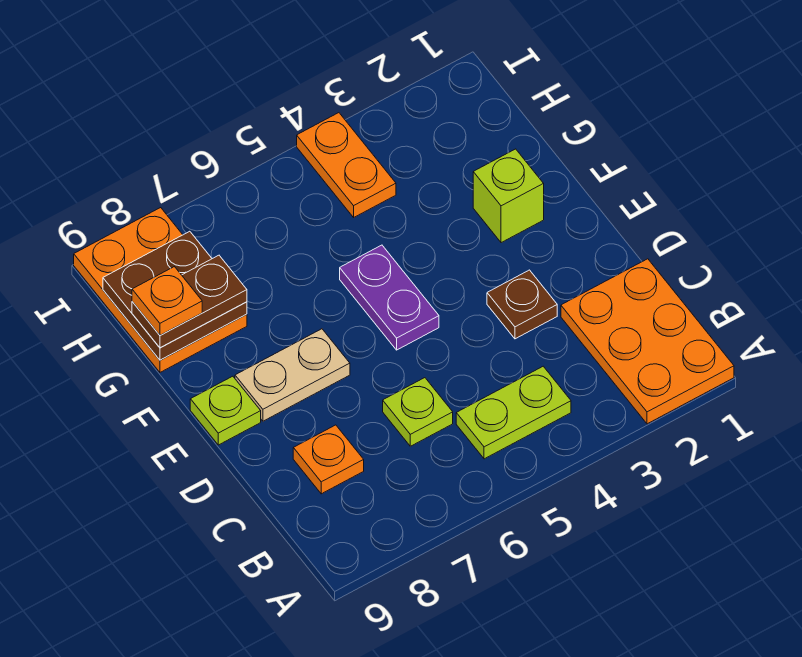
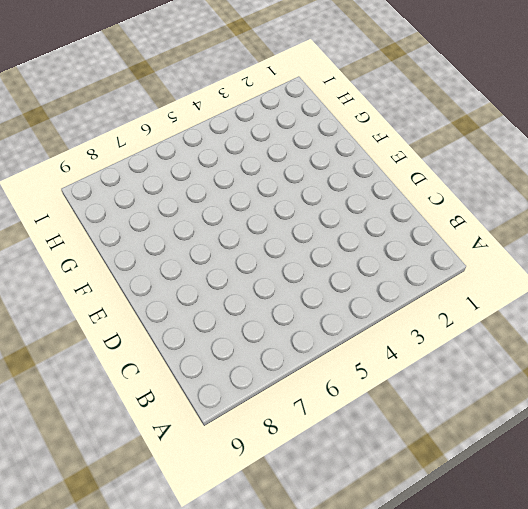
none -> orange plate A1:C2 level 1
none -> lime plate B4:B5 level 1
none -> lime plate C6 level 1

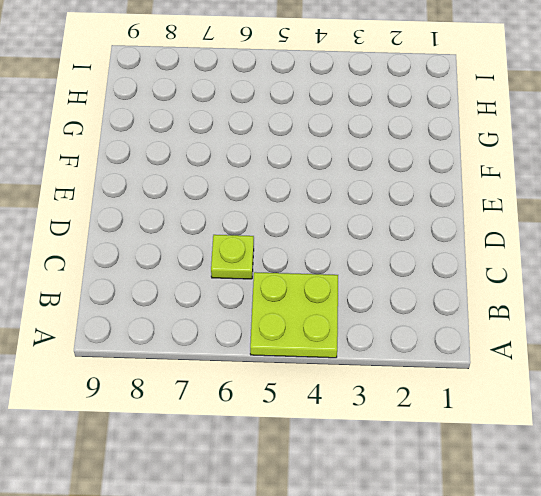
lime plate A4:B5 level 1 -> lime plate B4:B5 level 1
none -> orange plate A1:C2 level 1
none -> orange plate C8 level 1
none -> brown plate D3 level 1

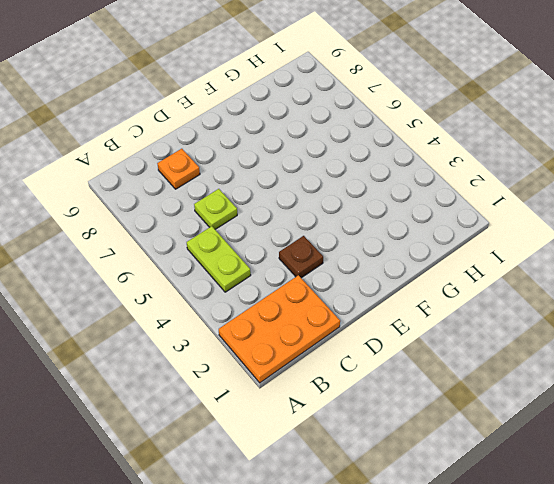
none -> purple plate E5:F5 level 1
none -> tan plate E7:E8 level 1
none -> lime plate E9 level 1

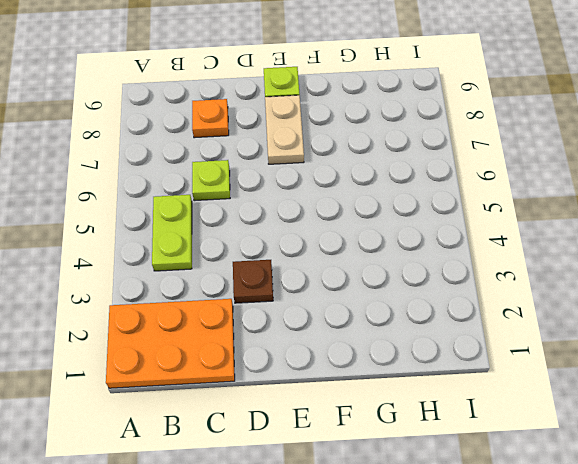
none -> purple plate E5:F5 level 1
none -> lime brick F2 level 1
none -> orange plate G8:I9 level 1

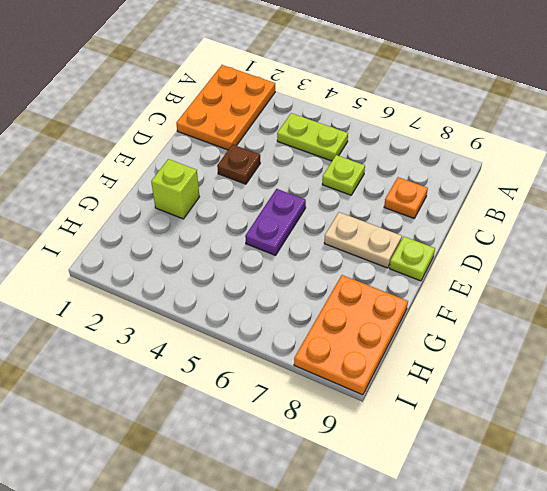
none -> orange plate H4:I4 level 1
none -> brown plate G8:H9 level 2
none -> brown plate G8:G9 level 3

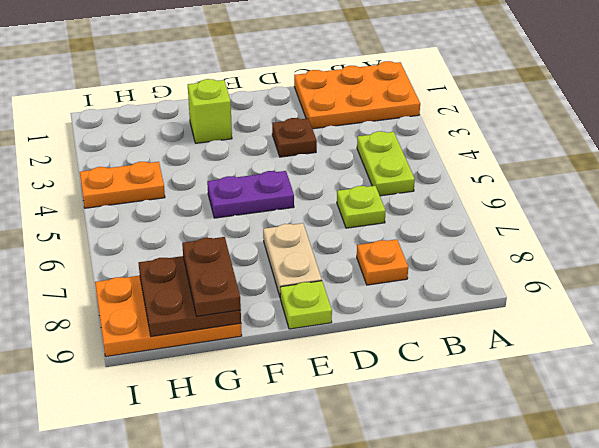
none -> orange plate G9 level 4

